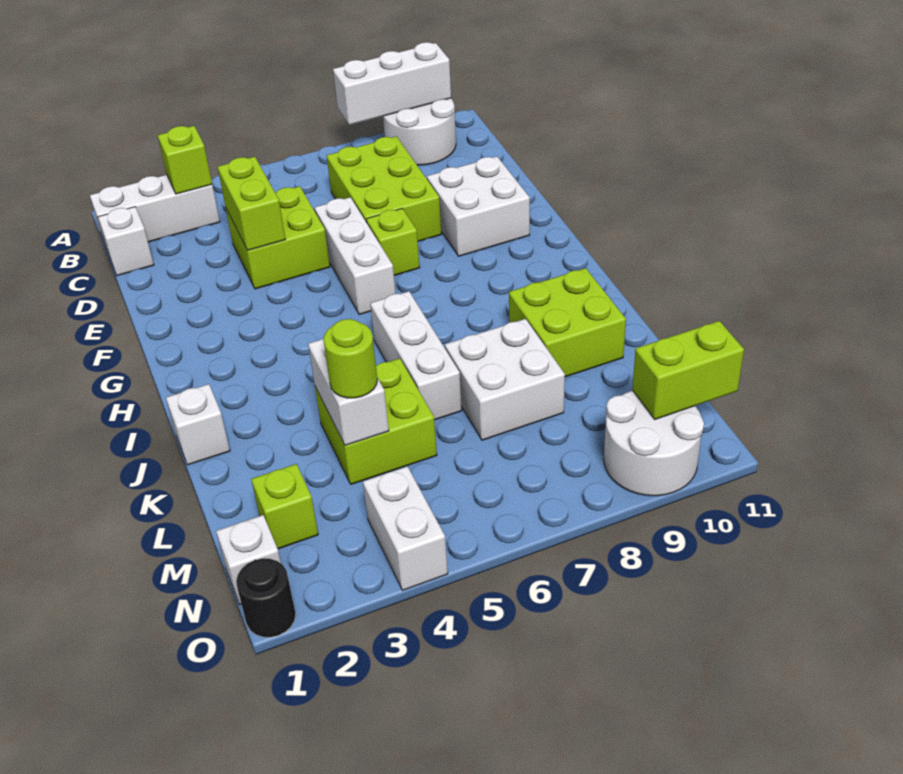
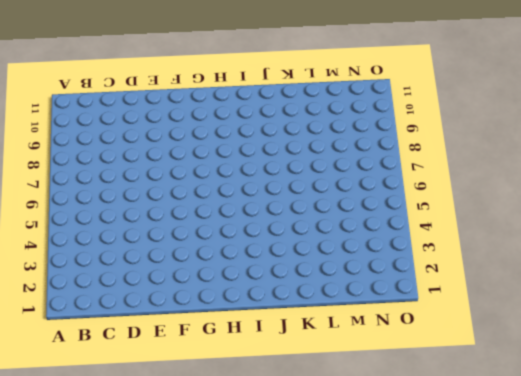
none -> white round brick A9:B10 level 1
none -> white brick B1:B3 level 1
none -> white brick C1 level 1

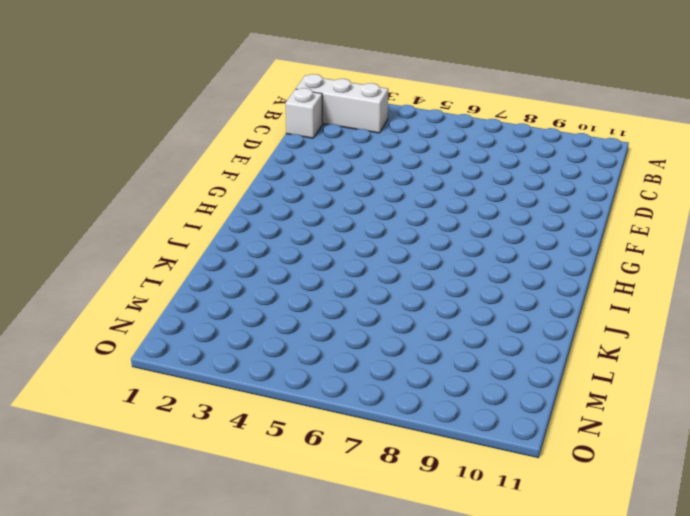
none -> white round brick A9:B10 level 1
none -> lime brick C7:E8 level 1
none -> lime brick D4:E5 level 1

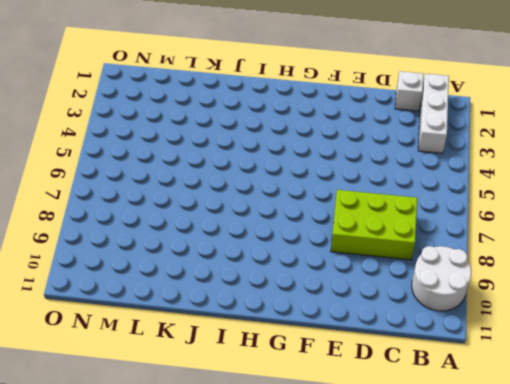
none -> lime brick D4:E5 level 1
none -> white brick E6:G6 level 1
none -> white brick E9:F10 level 1

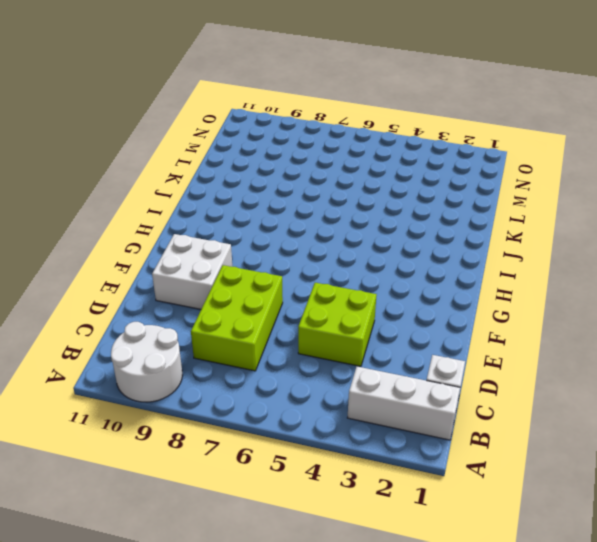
none -> white brick E6:G6 level 1
none -> lime brick F7 level 1
none -> white brick I6:K6 level 1

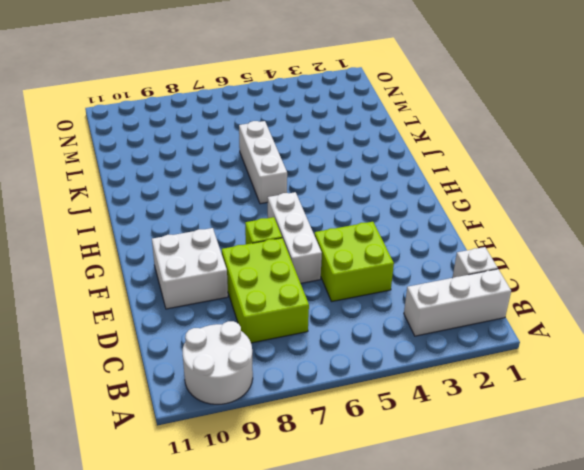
none -> white brick J1 level 1
none -> lime brick J9:K10 level 1
none -> lime brick K4:L5 level 1

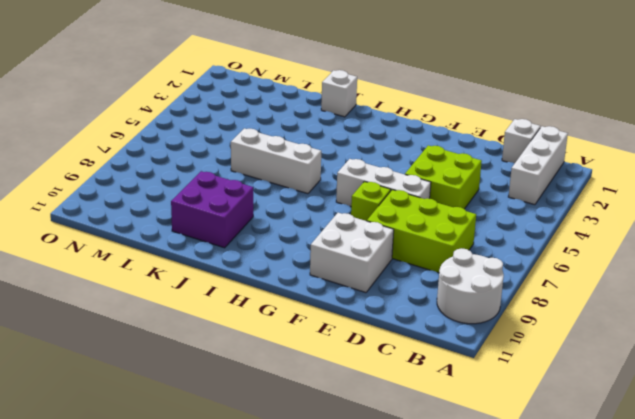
purple brick J9:K10 level 1 -> lime brick J9:K10 level 1
none -> lime brick K4:L5 level 1
none -> white brick K7:L8 level 1
none -> lime brick M2 level 1

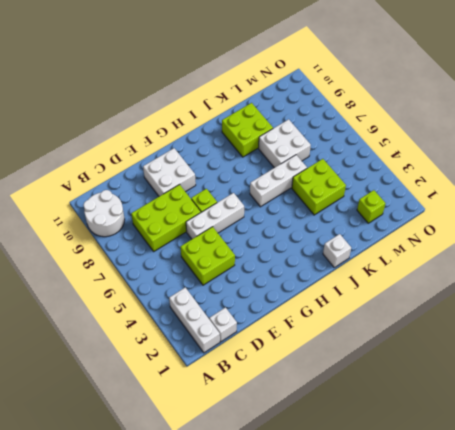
none -> white brick N1 level 1
none -> white brick N4:O4 level 1
none -> white round brick N9:O10 level 1

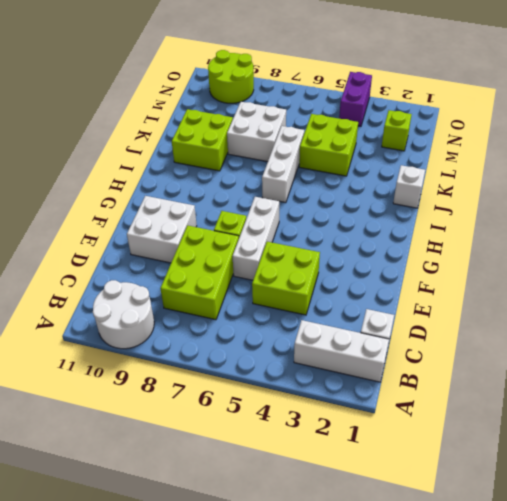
purple brick N4:O4 level 1 -> white brick N4:O4 level 1
lime round brick N9:O10 level 1 -> white round brick N9:O10 level 1
none -> white brick N1 level 1
none -> black round brick O1 level 1
none -> white brick A8:A10 level 2

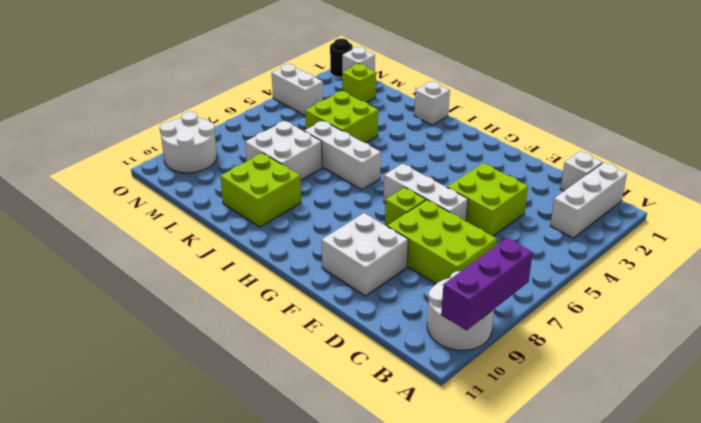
purple brick A8:A10 level 2 -> white brick A8:A10 level 2
none -> lime brick B3 level 2
none -> lime brick D4:E4 level 2
none -> white brick K4:L4 level 2

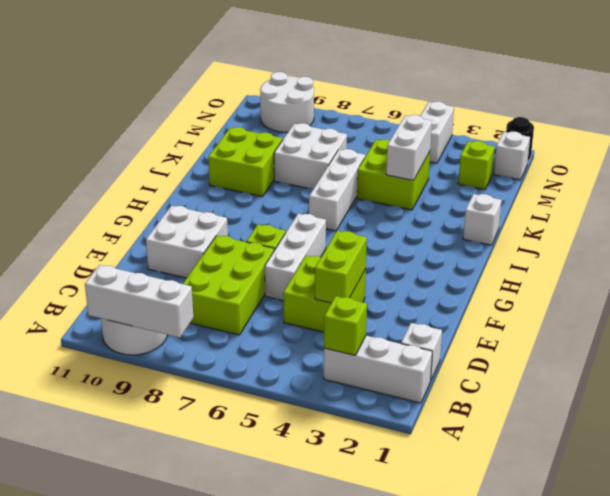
none -> lime brick N10:N11 level 2
none -> lime round brick L4 level 3

